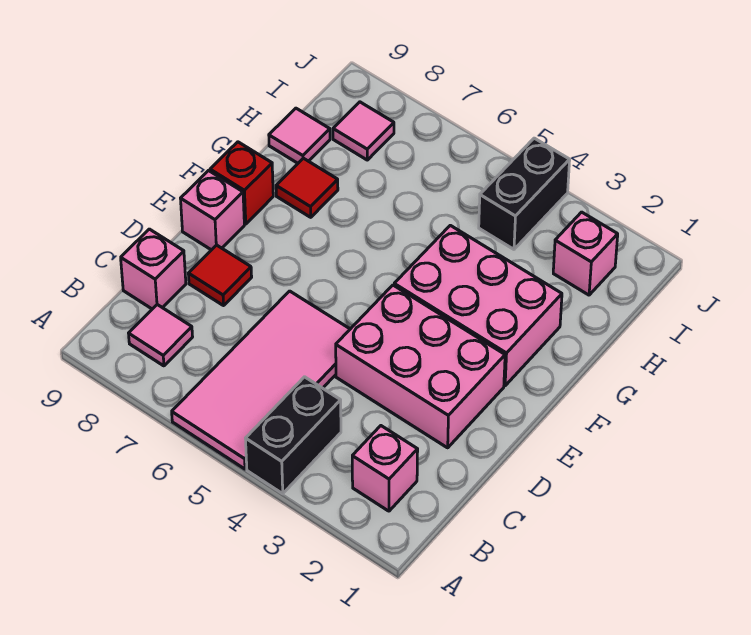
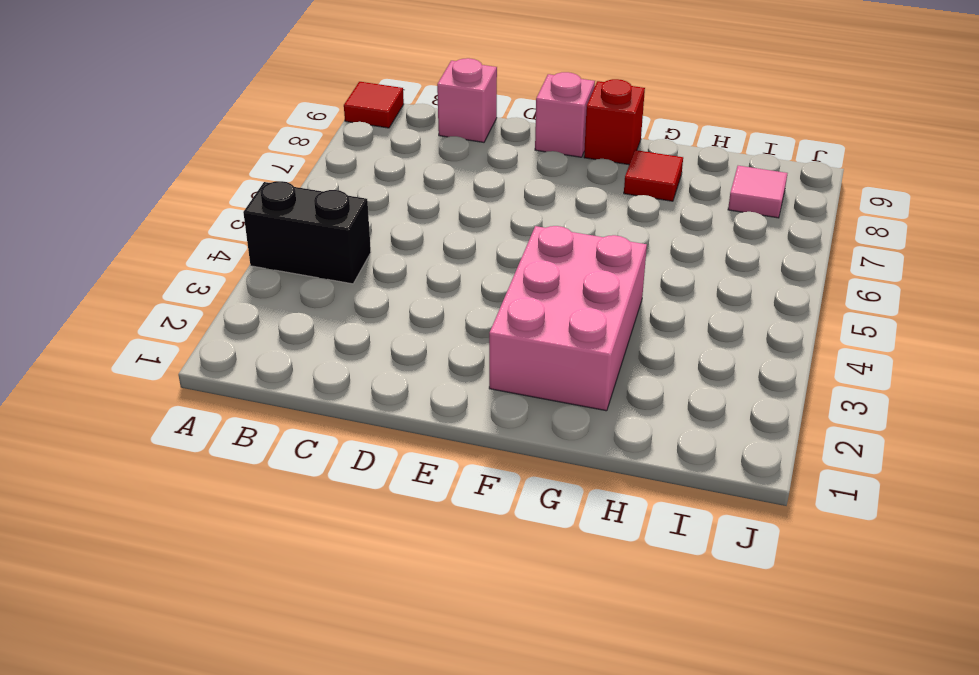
red tile A9 level 1 -> red tile D8 level 1
none -> pink tile A5:D6 level 1
none -> pink brick B2 level 1
none -> pink tile B8 level 1

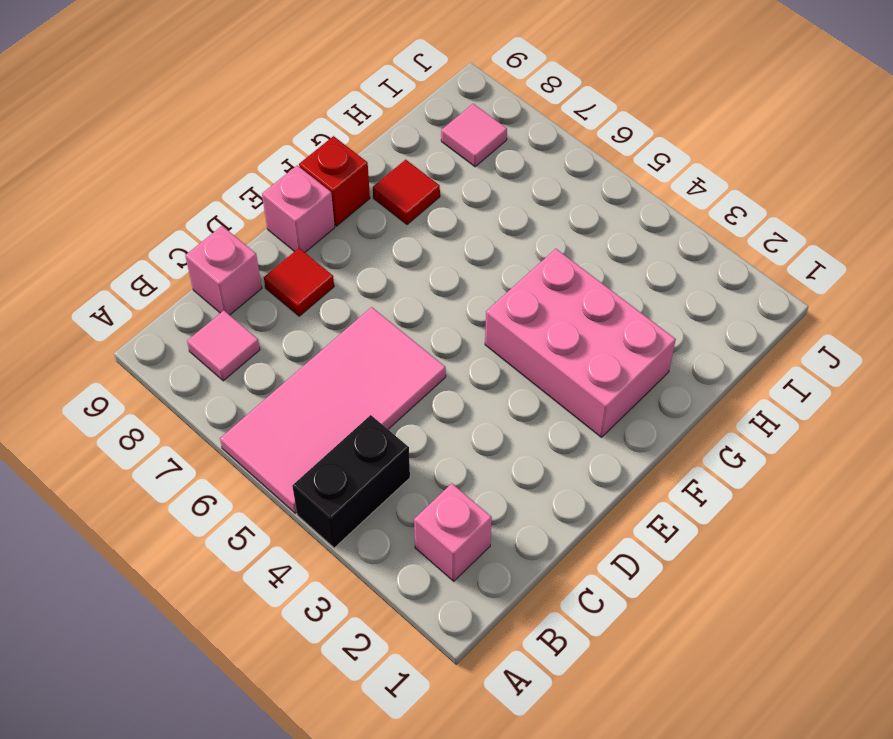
none -> pink brick D2:E4 level 1
none -> pink tile H9 level 1
none -> pink brick I2 level 1

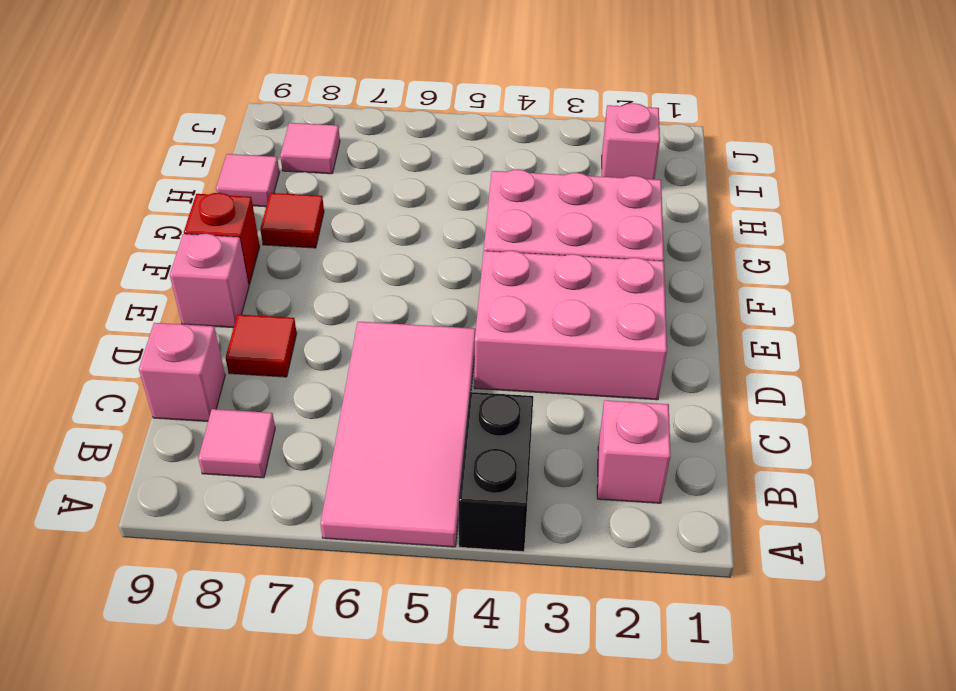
none -> black brick I4:J4 level 1

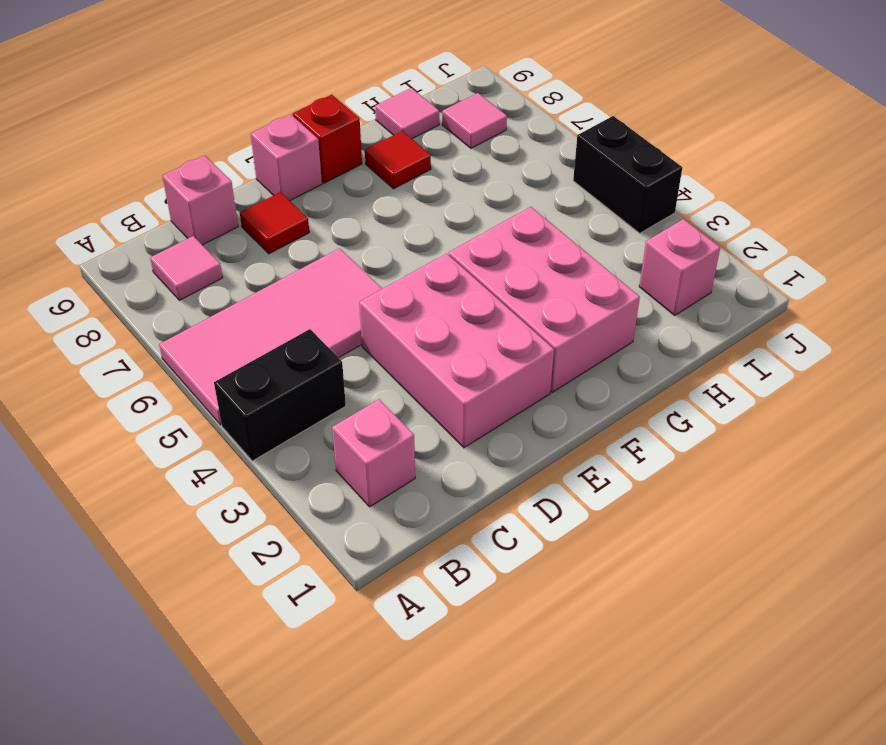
black brick J4:J5 level 1 -> black brick I4:J4 level 1

